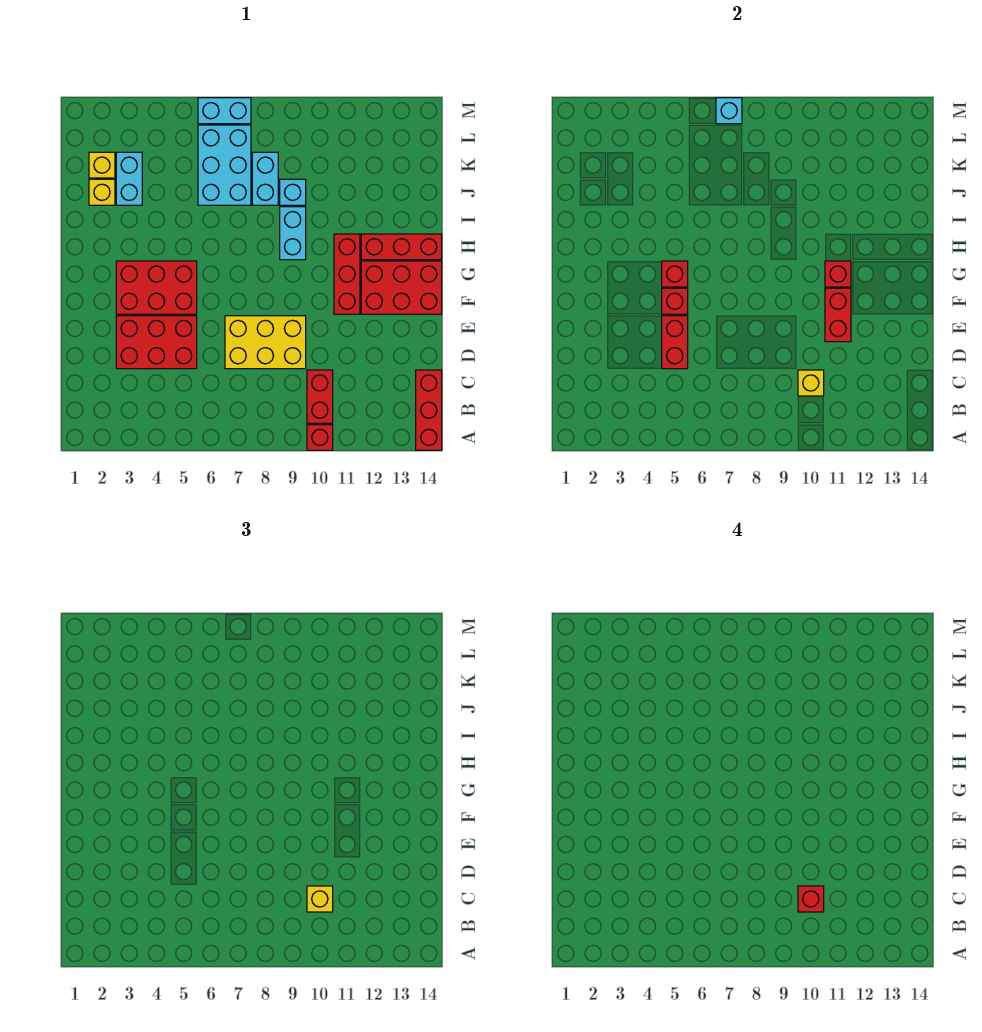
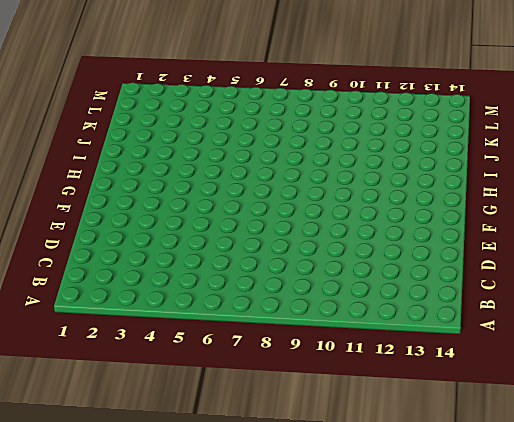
none -> red brick A10 level 1
none -> red brick A14:C14 level 1
none -> red brick B10:C10 level 1

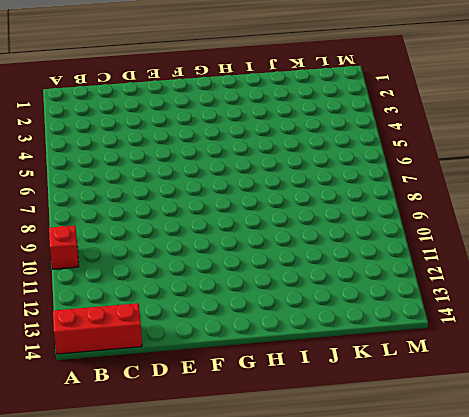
none -> red brick B10:C10 level 1
none -> red brick D3:E5 level 1
none -> yellow brick D7:E9 level 1

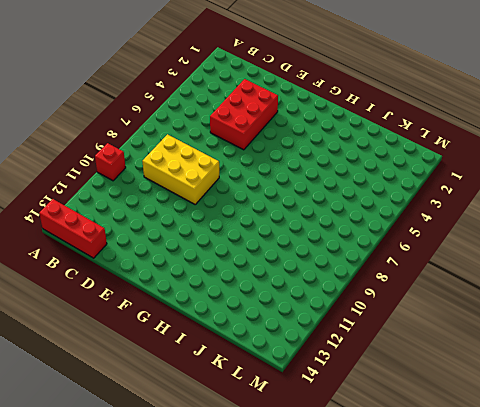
yellow brick C8:E9 level 1 -> yellow brick D7:E9 level 1
none -> red brick B10:C10 level 1
none -> red brick F3:G5 level 1
none -> red brick F11:H11 level 1

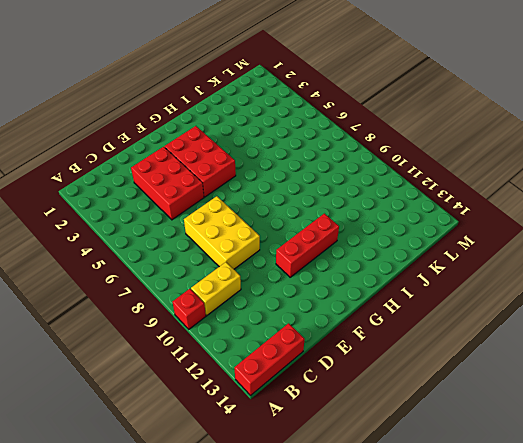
yellow brick B10:C10 level 1 -> red brick B10:C10 level 1
none -> red brick F12:G14 level 1
none -> cyan brick H9:I9 level 1
none -> red brick H12:H14 level 1

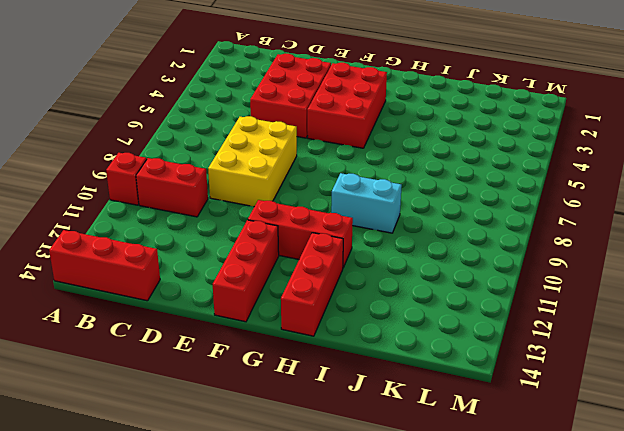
red brick F12:F14 level 1 -> red brick F12:G14 level 1
none -> yellow brick J2 level 1
none -> cyan brick J3:K3 level 1
none -> cyan brick J6:L7 level 1

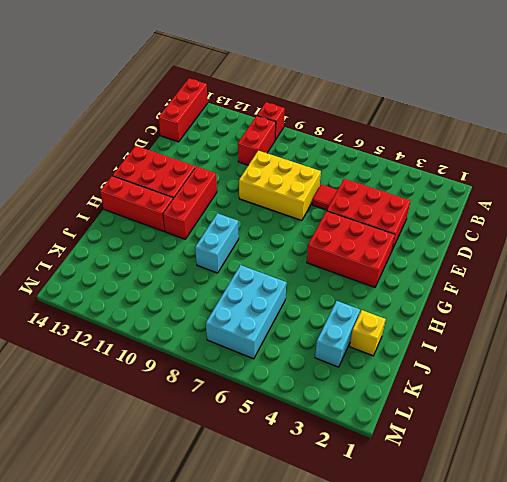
red tile D6 level 1 -> none
none -> cyan brick J8:K8 level 1
none -> cyan brick J9 level 1
none -> yellow brick K2 level 1

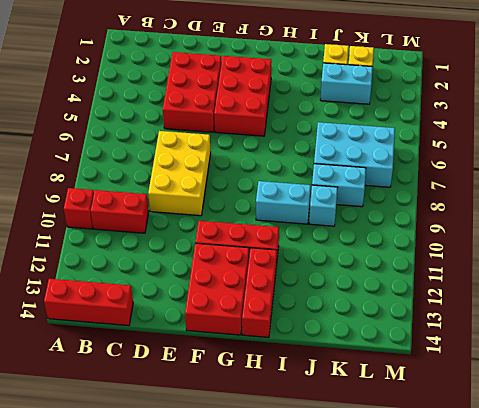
none -> cyan brick M6:M7 level 1
none -> yellow brick C10 level 2
none -> red brick D5:E5 level 2

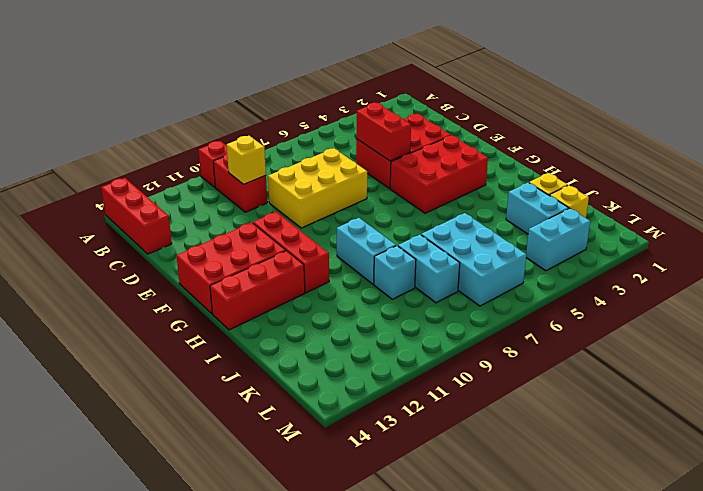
cyan brick L3:L4 level 1 -> cyan brick M6:M7 level 1
none -> red brick E11:F11 level 2
none -> red brick F5 level 2
none -> red brick G5 level 2

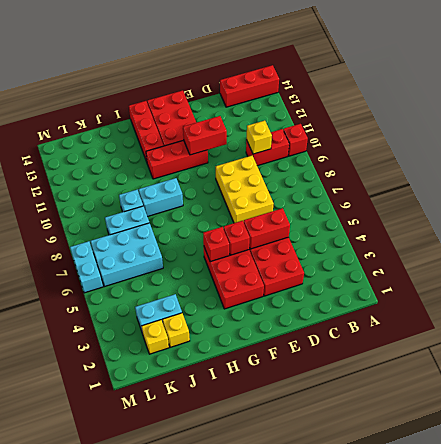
none -> red brick G11 level 2
none -> cyan brick M7 level 2
none -> yellow brick C10 level 3

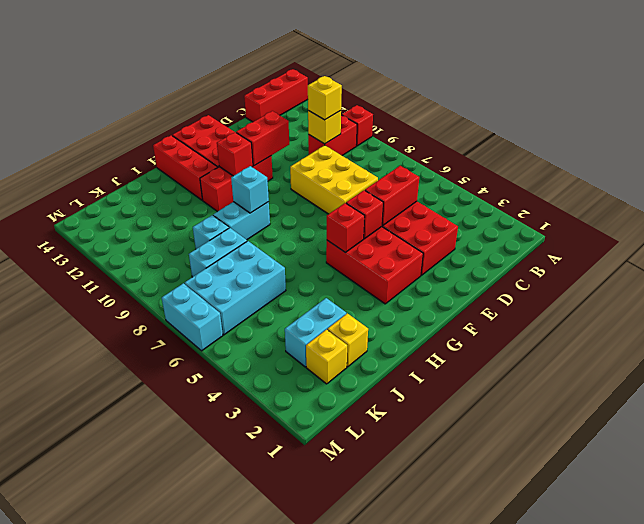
cyan brick H9 level 2 -> cyan brick M7 level 2
none -> red brick C10 level 4

